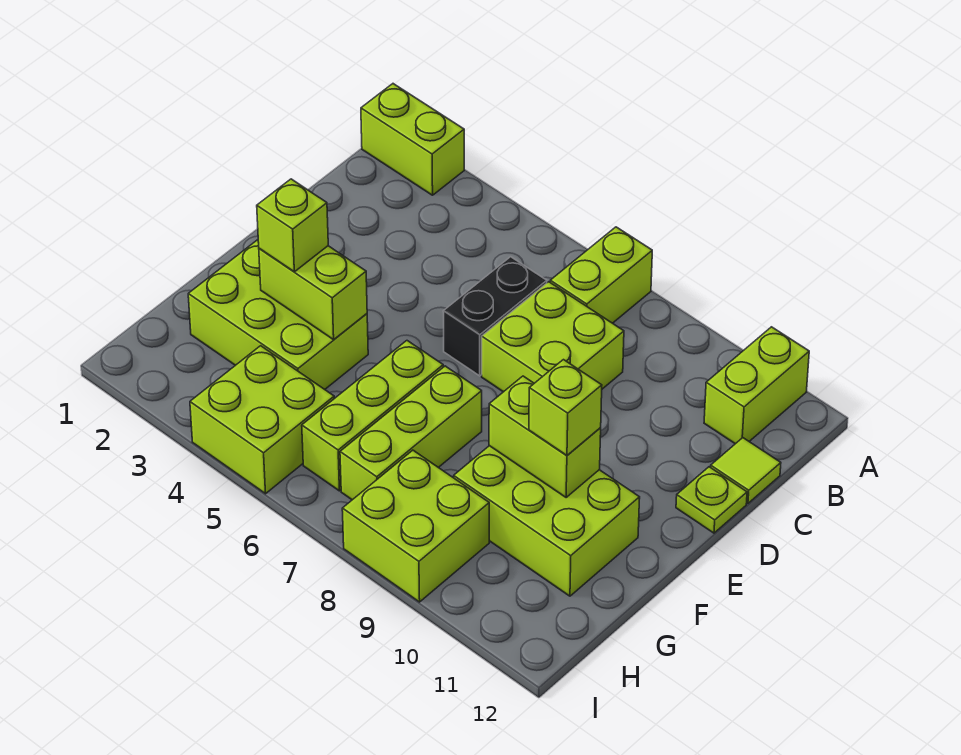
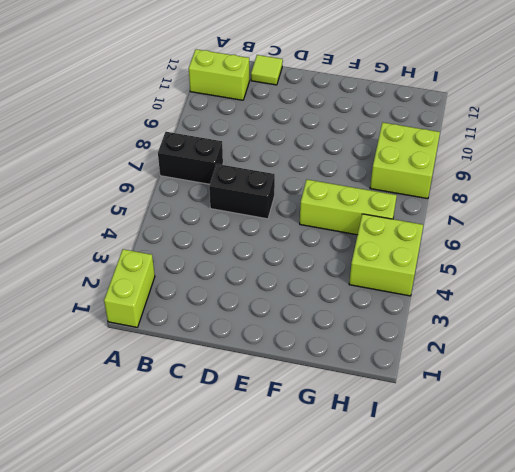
black brick A7:B7 level 1 -> lime brick A7:B7 level 1
none -> lime brick C7:D8 level 1
none -> lime plate D12 level 1
none -> lime brick F2:G4 level 1

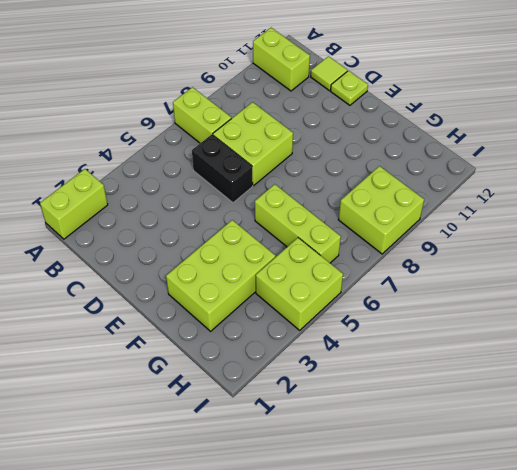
none -> lime brick F7:H7 level 1
none -> lime brick F9:G11 level 1
none -> lime brick F3:F4 level 2

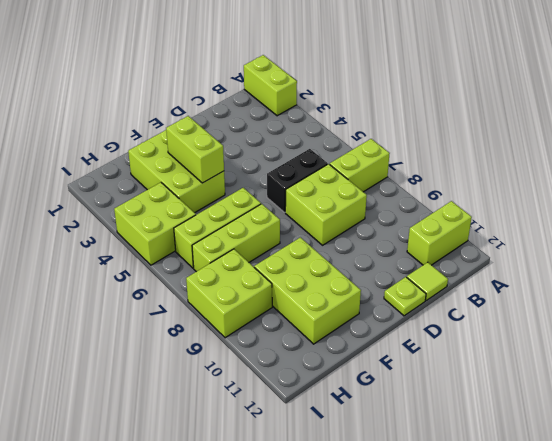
none -> lime brick F9:F10 level 2
none -> lime brick F3 level 3
none -> lime brick F10 level 3

